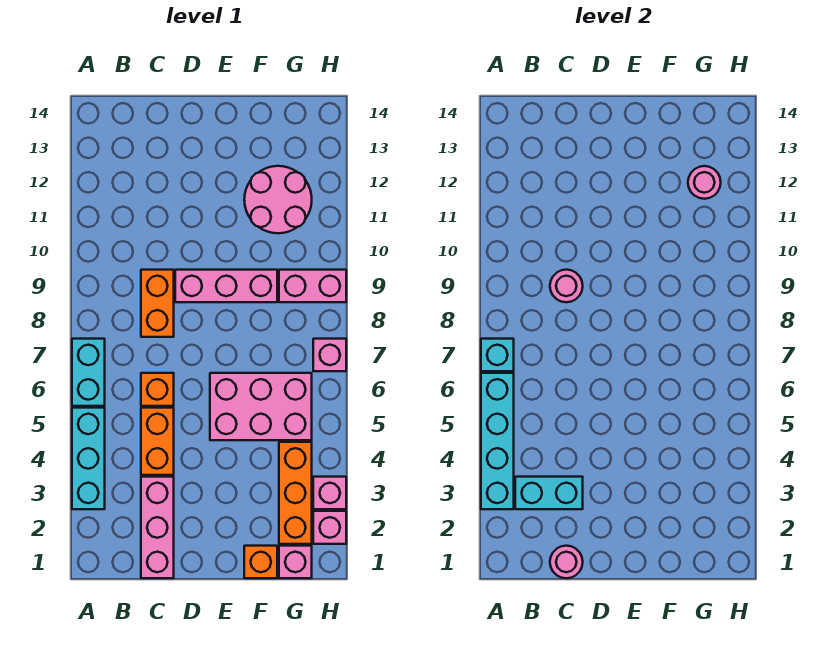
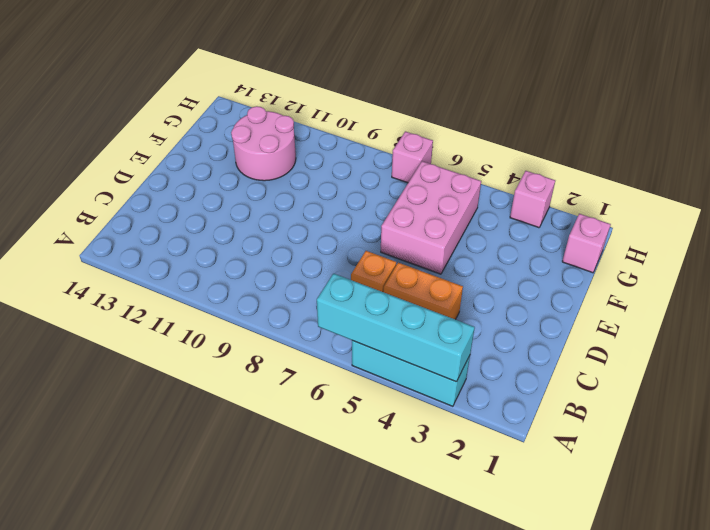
none -> cyan brick A6:A7 level 1
none -> pink brick C1:C3 level 1
none -> orange brick C8:C9 level 1

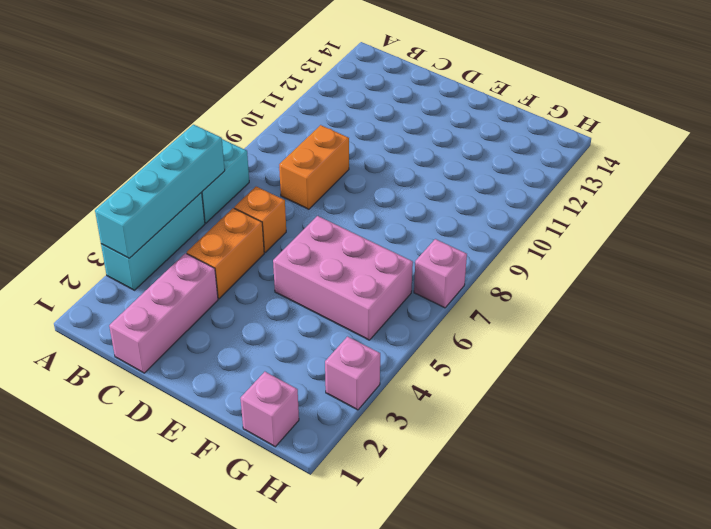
none -> pink brick D9:F9 level 1
none -> orange brick F1 level 1
none -> pink round brick F11:G12 level 1

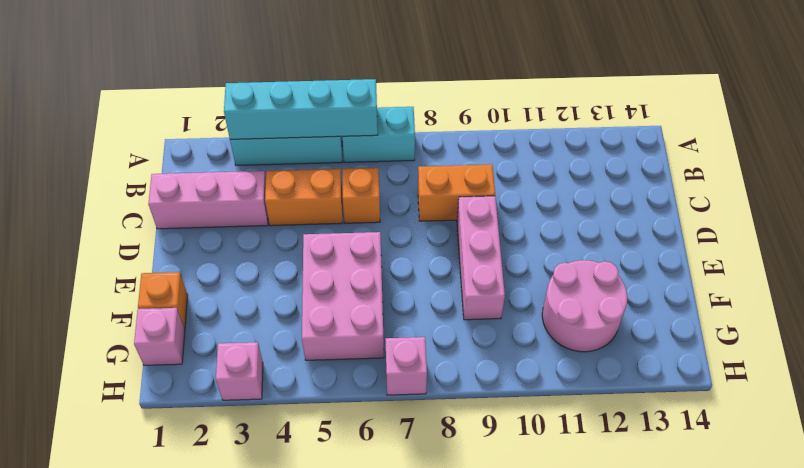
none -> orange brick G2:G4 level 1
none -> pink brick G9:H9 level 1
none -> pink brick H2 level 1

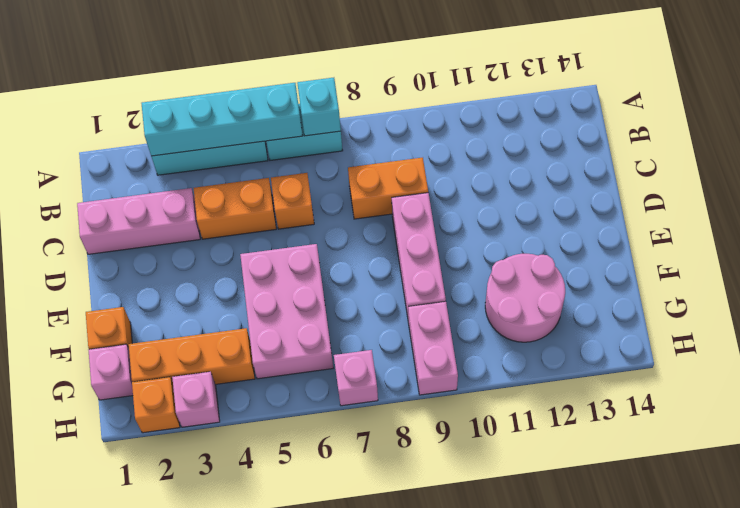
orange brick H2 level 1 -> pink brick H2 level 1
none -> cyan brick B3:C3 level 2
none -> pink round brick C1 level 2
none -> pink round brick C9 level 2

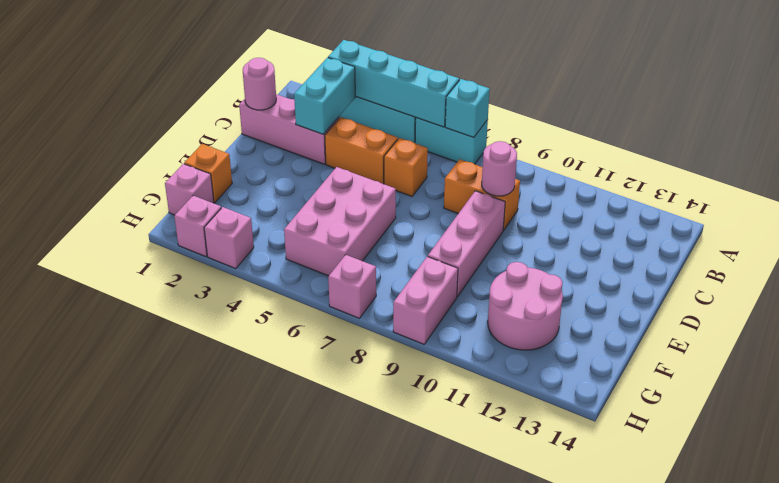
none -> orange brick G2:G4 level 1
none -> pink round brick G12 level 2

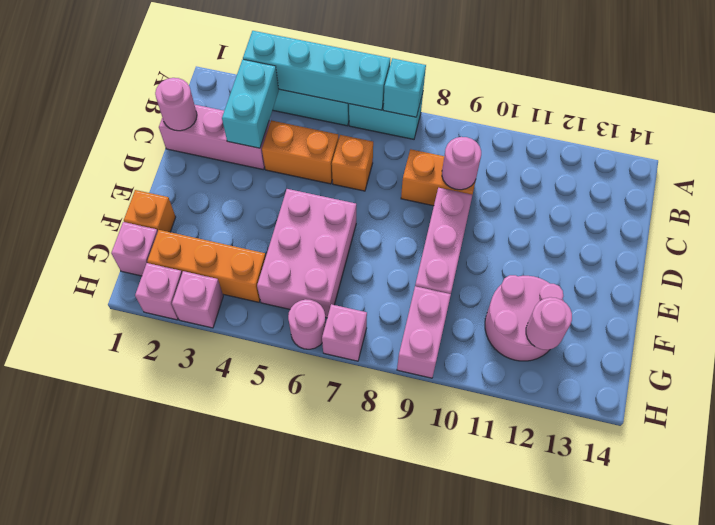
pink round brick H6 level 1 -> none

